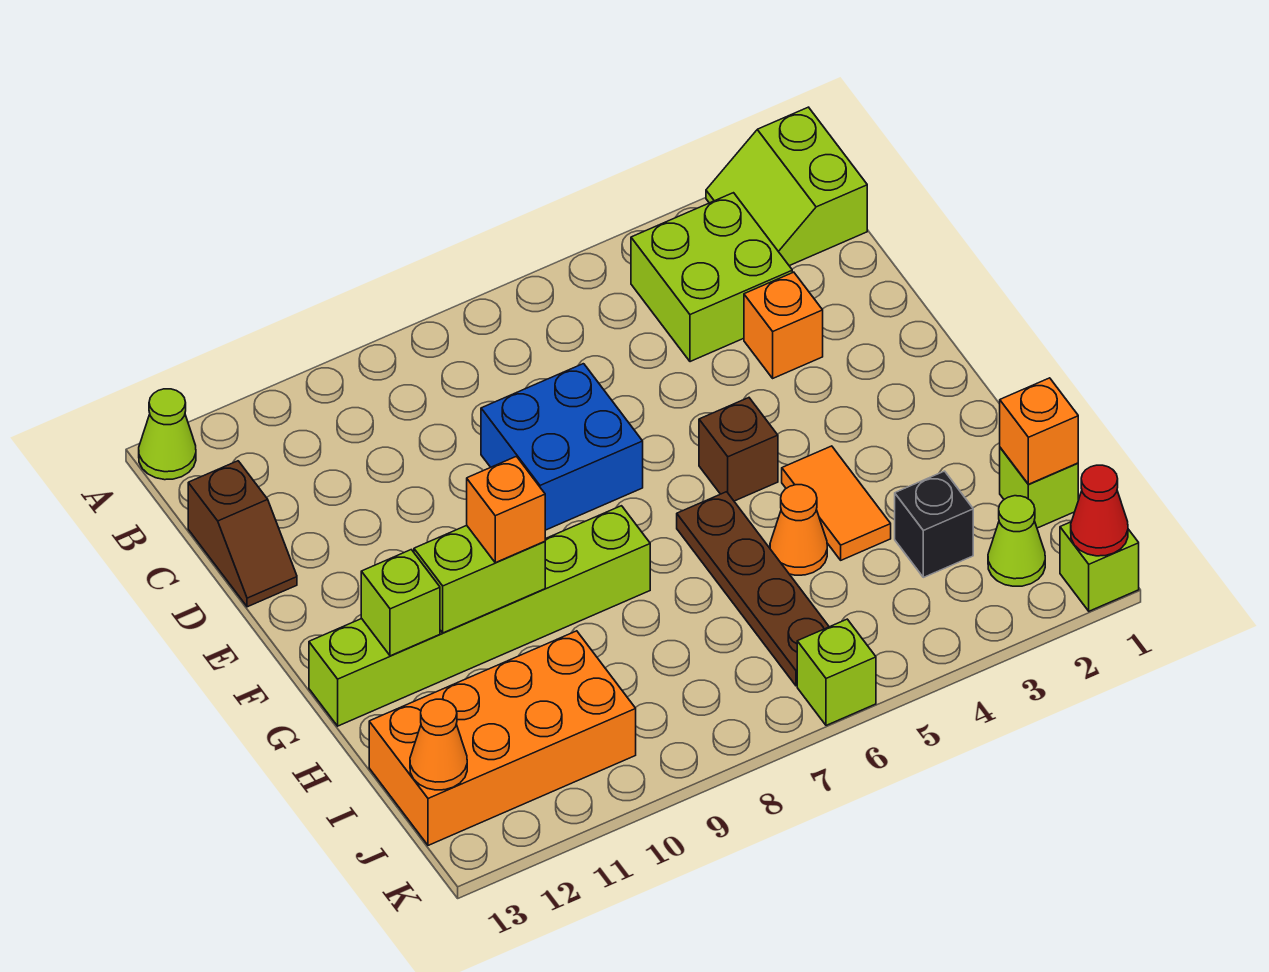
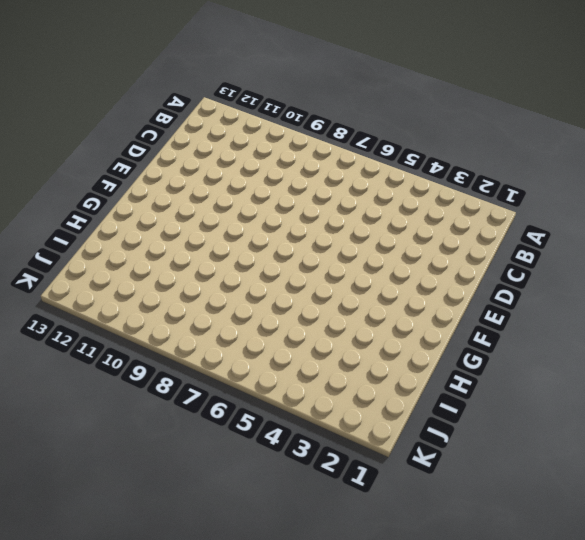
none -> lime slope A1:B2 level 1 top 1
none -> lime cone A13 level 1
none -> lime brick B3:C4 level 1

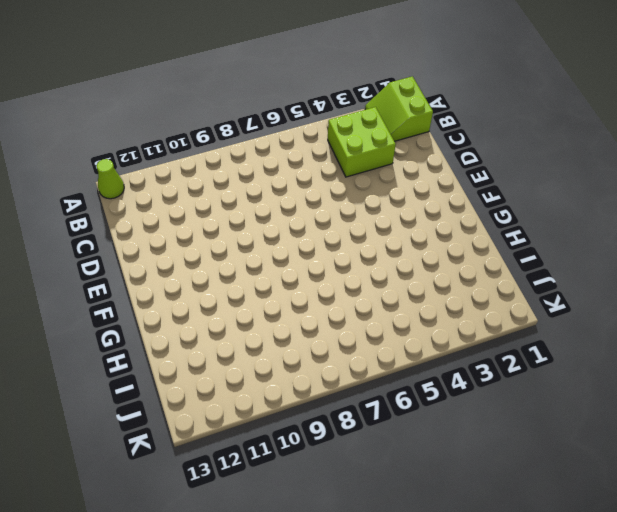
none -> brown slope C13:D13 level 1 top C
none -> orange brick D3 level 1
none -> blue brick D7:E8 level 1

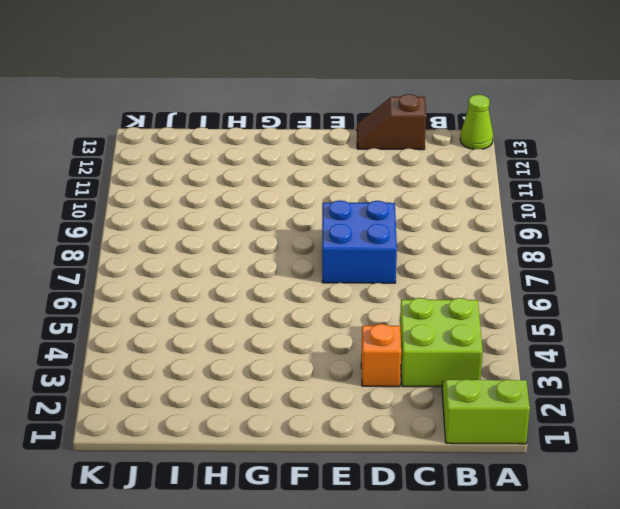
none -> brown brick F5 level 1
none -> orange tile G4:H4 level 1
none -> brown plate G6:J6 level 1

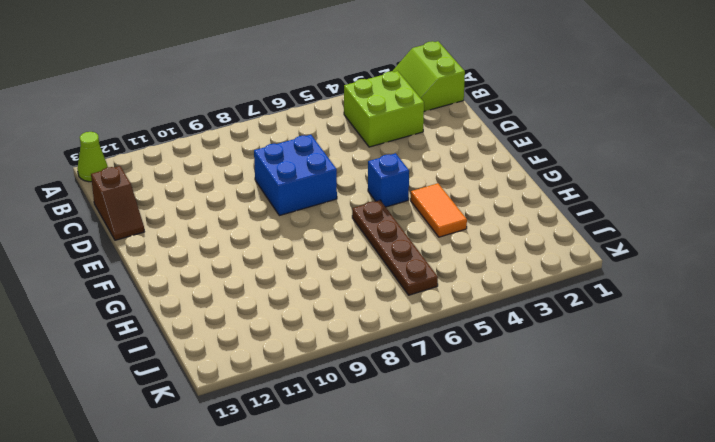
blue brick F5 level 1 -> brown brick F5 level 1
none -> orange brick D3 level 1
none -> lime brick G8:G13 level 1
none -> orange cone H5 level 1

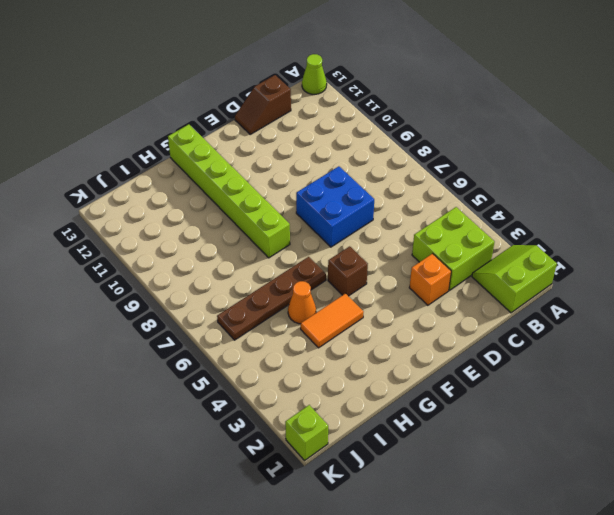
none -> lime brick I1 level 1
none -> black brick I3 level 1
none -> orange brick I10:J13 level 1

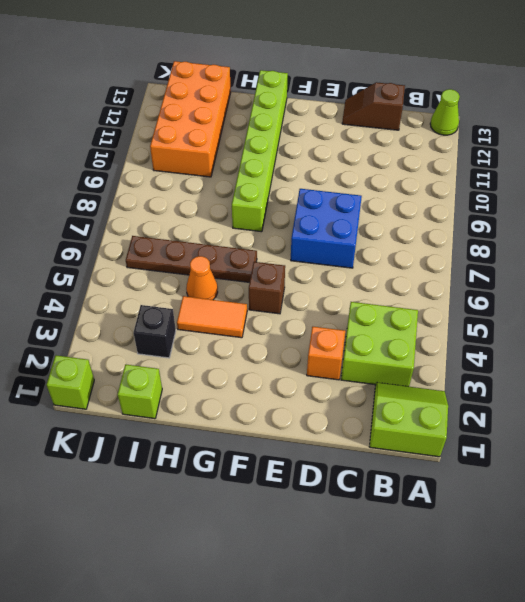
none -> lime cone J2 level 1
none -> lime brick K6 level 1
none -> lime brick G10:G11 level 2

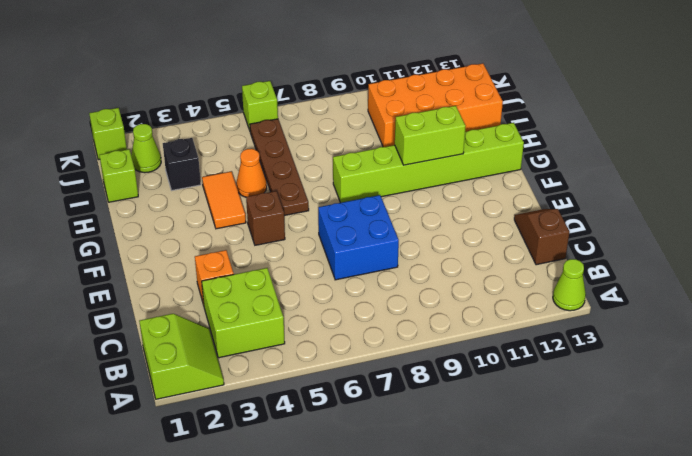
none -> lime brick G12 level 2
none -> orange brick I1 level 2
none -> orange cone J13 level 2

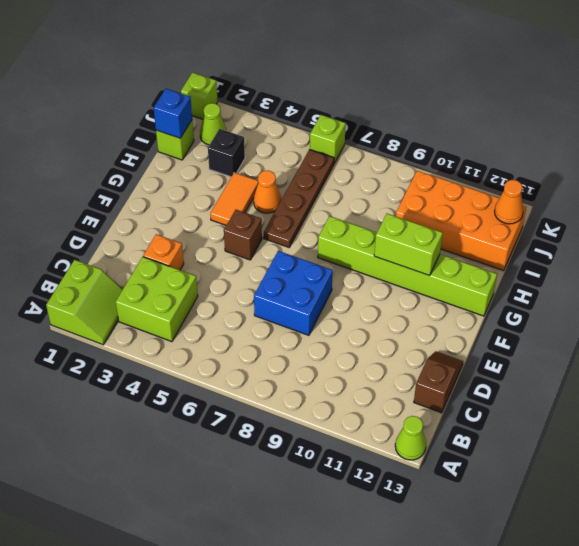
blue brick I1 level 2 -> orange brick I1 level 2
none -> lime brick G12 level 2
none -> red cone K1 level 2
none -> orange brick G10 level 3

